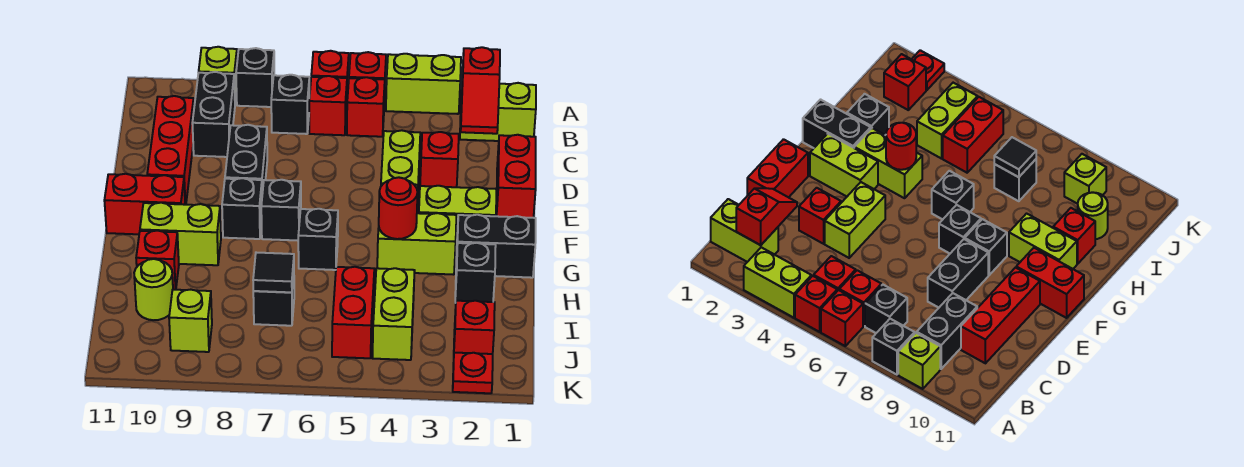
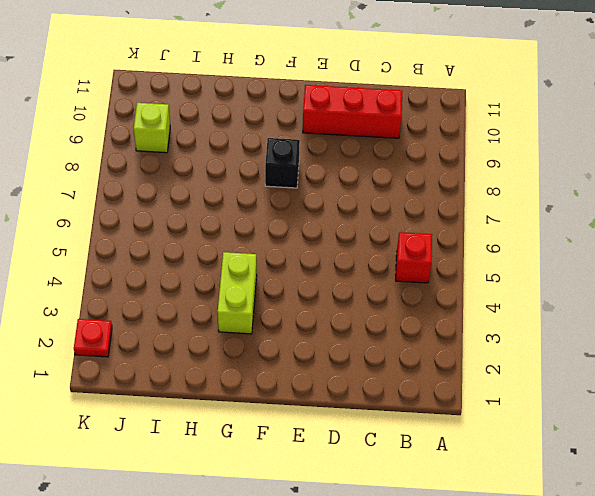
none -> lime brick A3:A4 level 1
none -> red brick A5 level 1
none -> red brick A6 level 1
none -> black brick A8 level 1

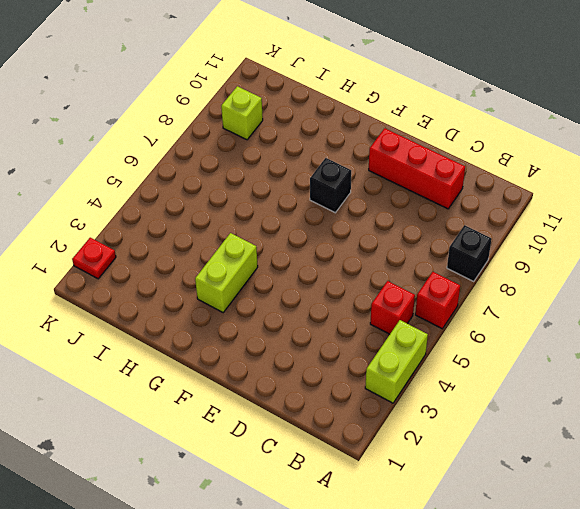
none -> red brick A5 level 1
none -> lime brick A9 level 1
none -> lime brick B1:B2 level 1
none -> red brick B6 level 1

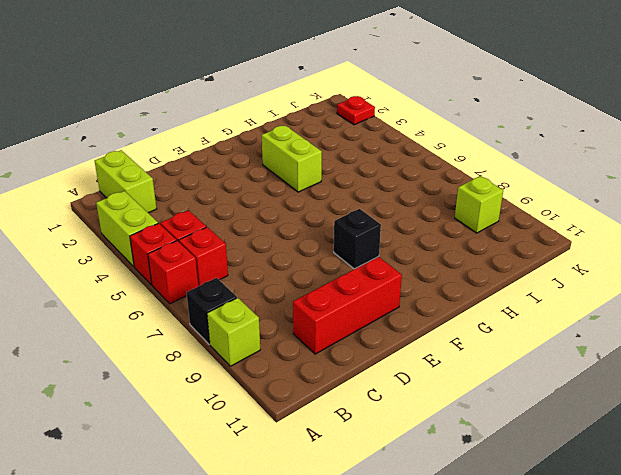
none -> black brick B7 level 1
none -> black brick B9:C9 level 1
none -> red brick D1:E1 level 1
none -> red brick D3 level 1

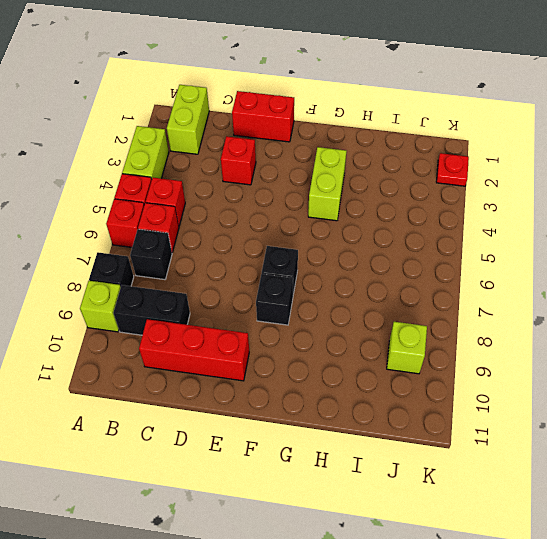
none -> lime brick D4:E4 level 1
none -> black brick D8:E8 level 1
none -> lime brick F2:F3 level 1
none -> red brick F10:F11 level 1

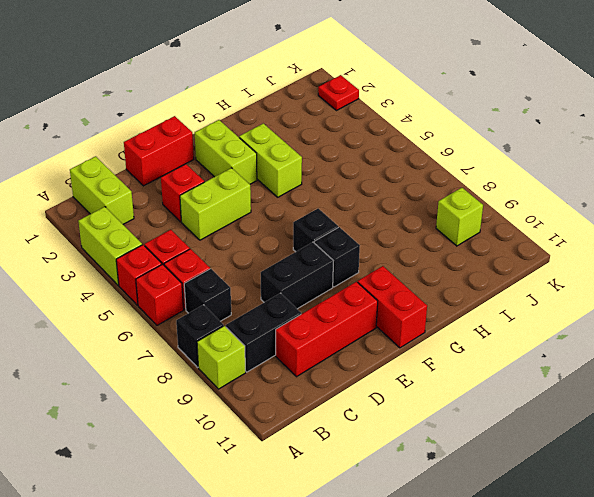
none -> black brick G1:G2 level 1
none -> black brick G6 level 1
none -> lime brick G9:G10 level 1
none -> black brick H2 level 1

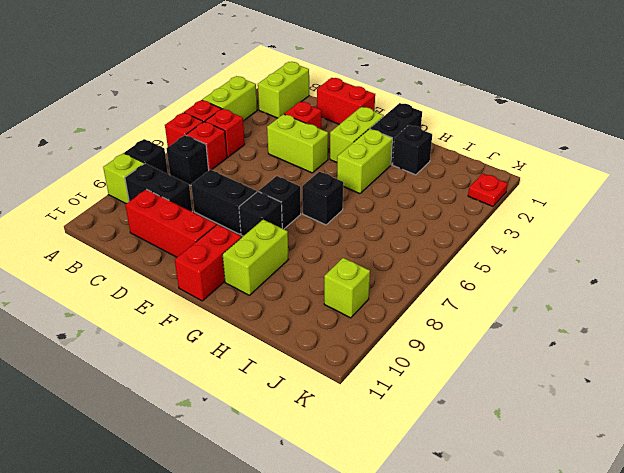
none -> red brick H10 level 1
none -> lime brick I4:J4 level 1
none -> red brick I5:J5 level 1
none -> black brick I7 level 1

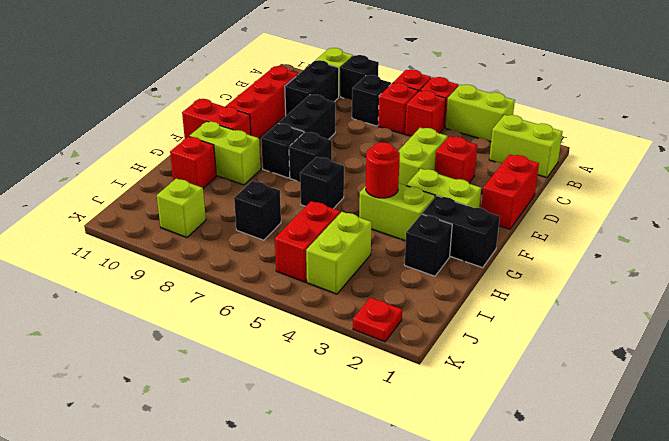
none -> lime round brick I10 level 1
none -> red brick J2 level 1
none -> red slope B2:C2 level 2 top B
none -> black tile I7 level 2

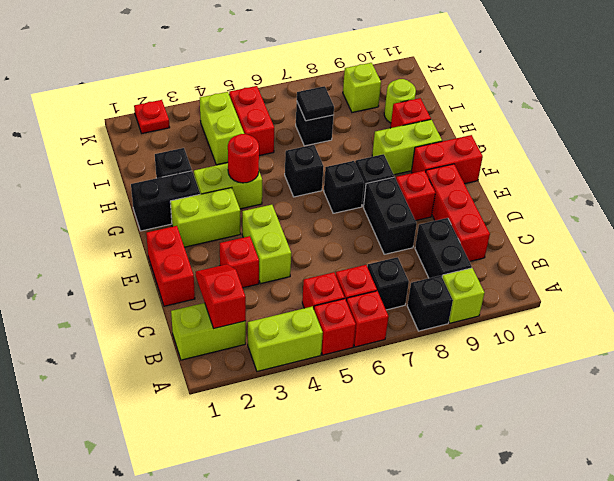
red brick E9 level 1 -> red brick J2 level 1

